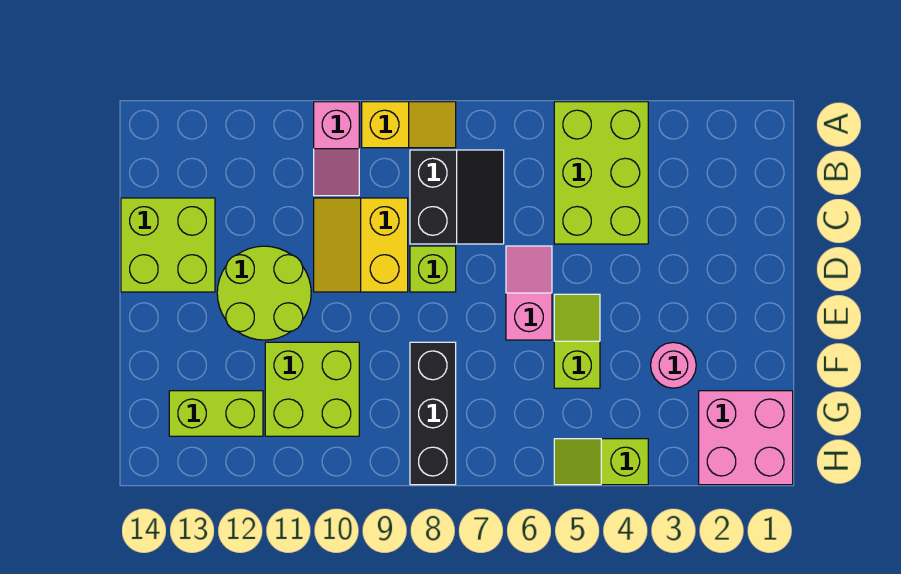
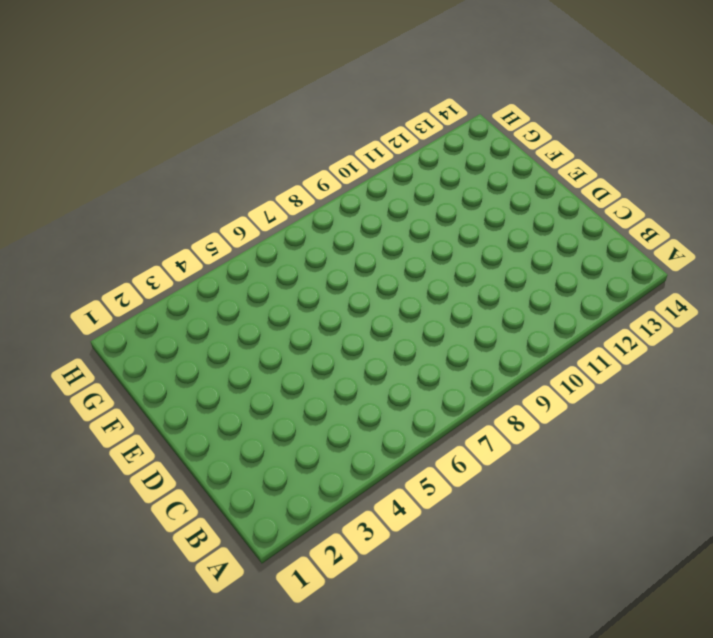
none -> lime brick A4:C5 level 1
none -> yellow slope A8:A9 level 1 top 9
none -> pink slope A10:B10 level 1 top A

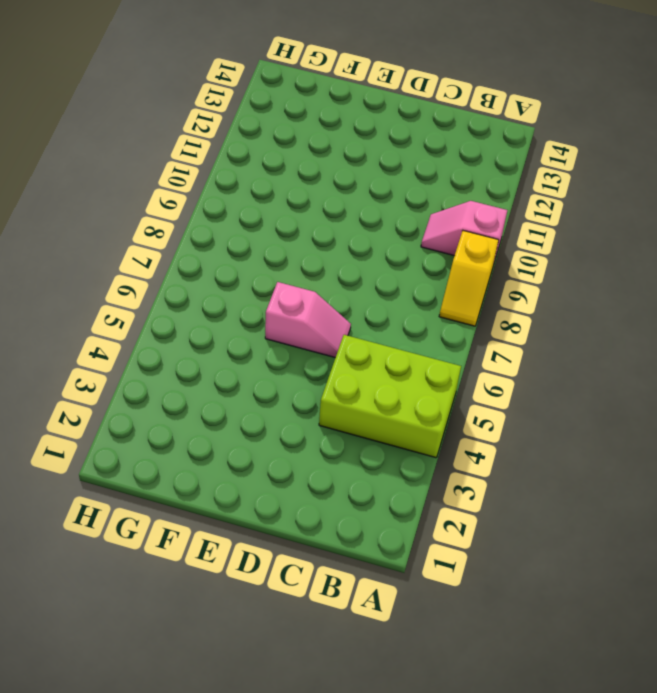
none -> black slope B7:C8 level 1 top 8
none -> yellow slope C9:D10 level 1 top 9
none -> lime brick C13:D14 level 1

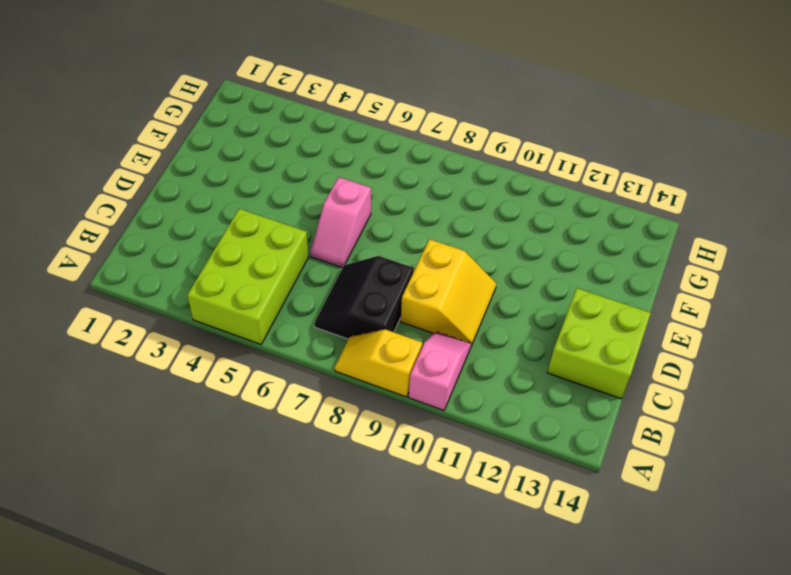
none -> lime brick D8 level 1
none -> lime round brick D11:E12 level 1
none -> lime slope E5:F5 level 1 top F

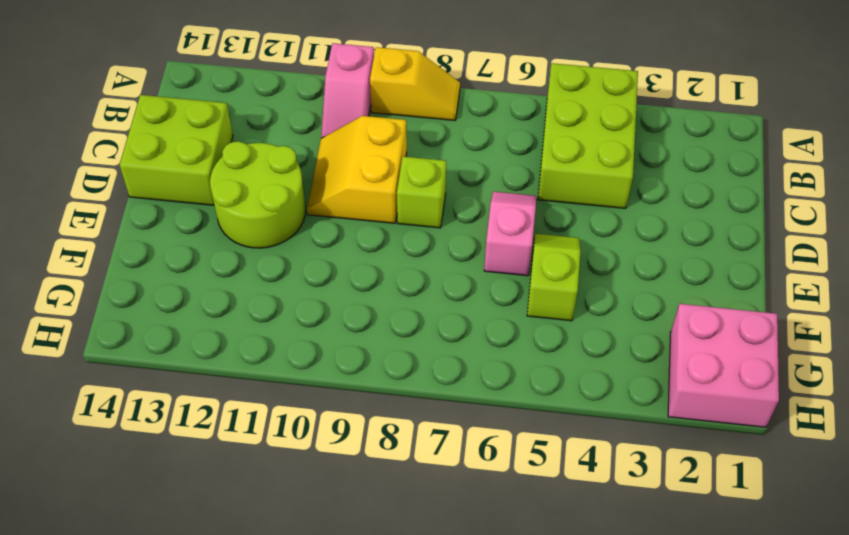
none -> black slope B7:C8 level 1 top 8
none -> pink round brick F3 level 1
none -> black brick F8:H8 level 1

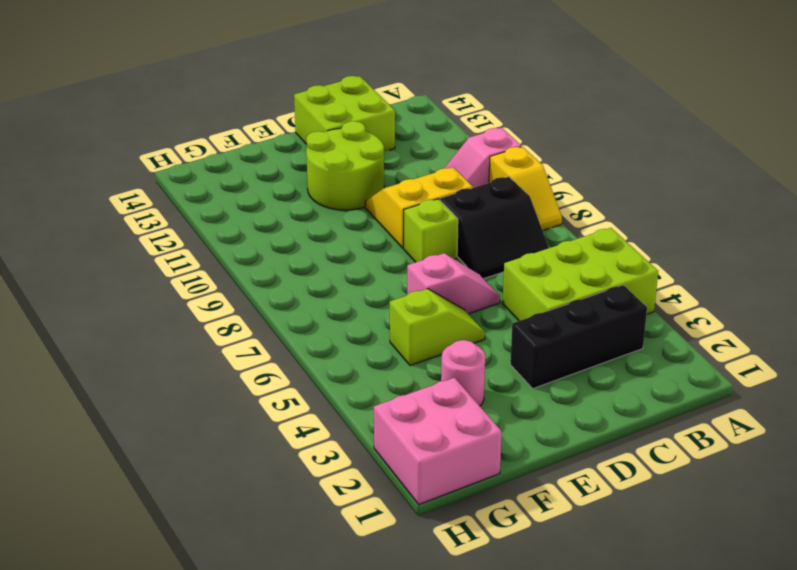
black brick B3:D3 level 1 -> black brick F8:H8 level 1
none -> lime brick F10:G11 level 1
none -> lime brick G12:G13 level 1
none -> lime slope H4:H5 level 1 top 4

